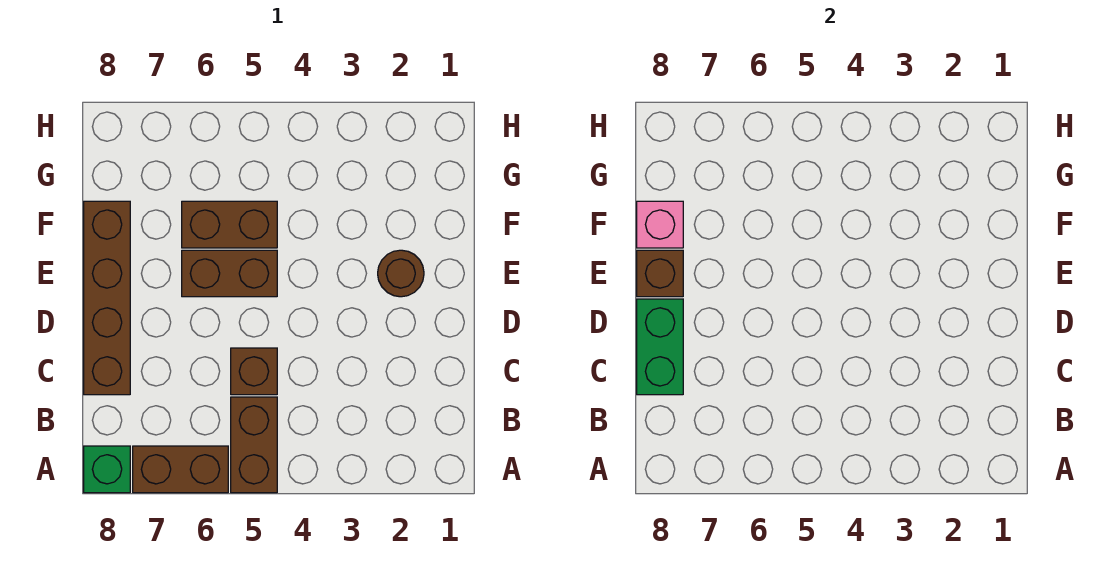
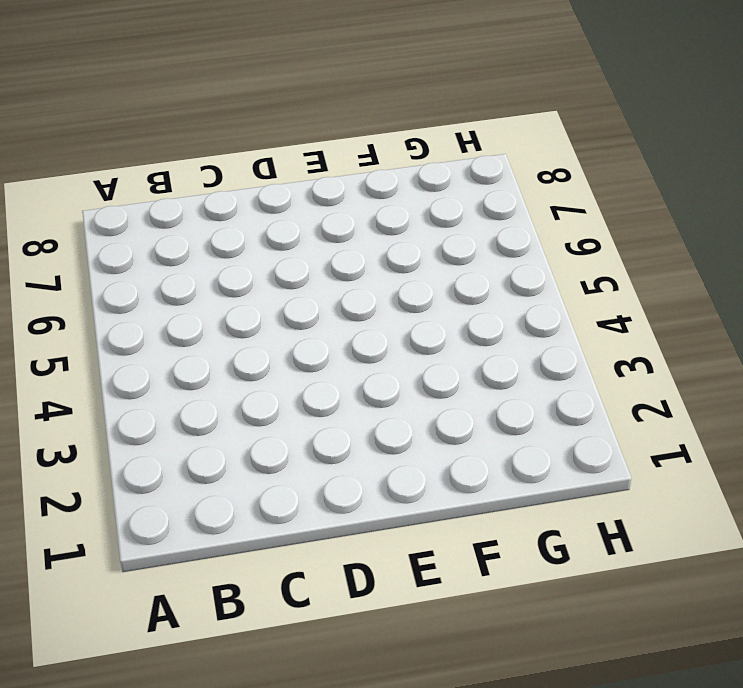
none -> brown brick A5:B5 level 1
none -> brown brick A6:A7 level 1

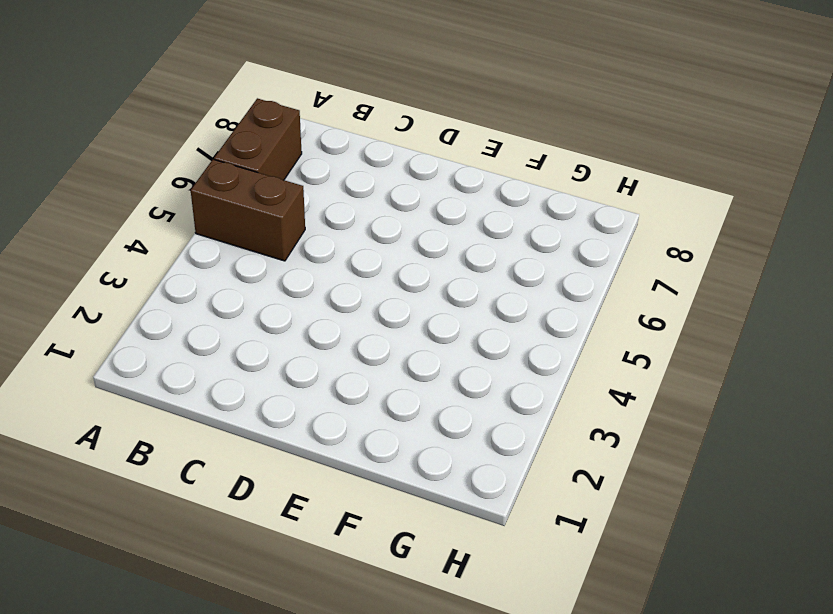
none -> green brick A8 level 1
none -> brown brick C5 level 1

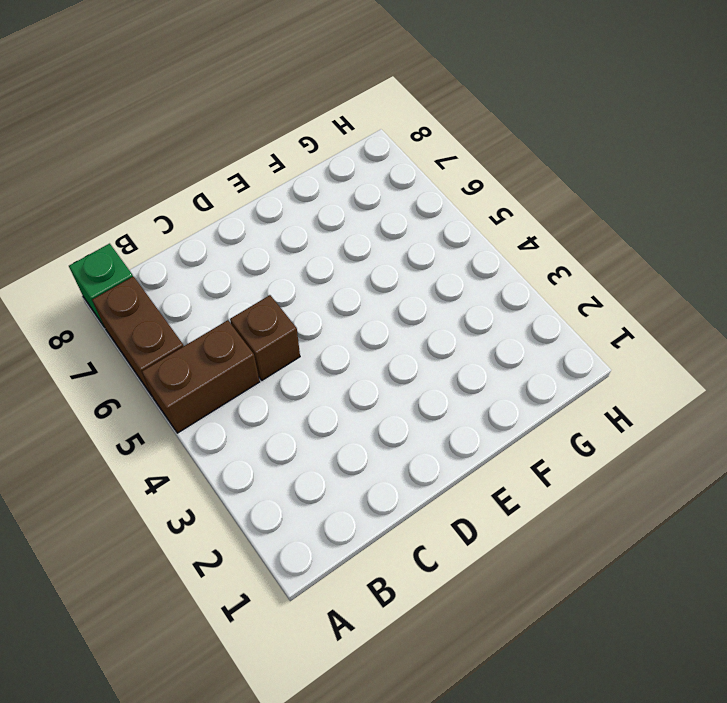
none -> brown brick C8:F8 level 1
none -> brown round brick E2 level 1

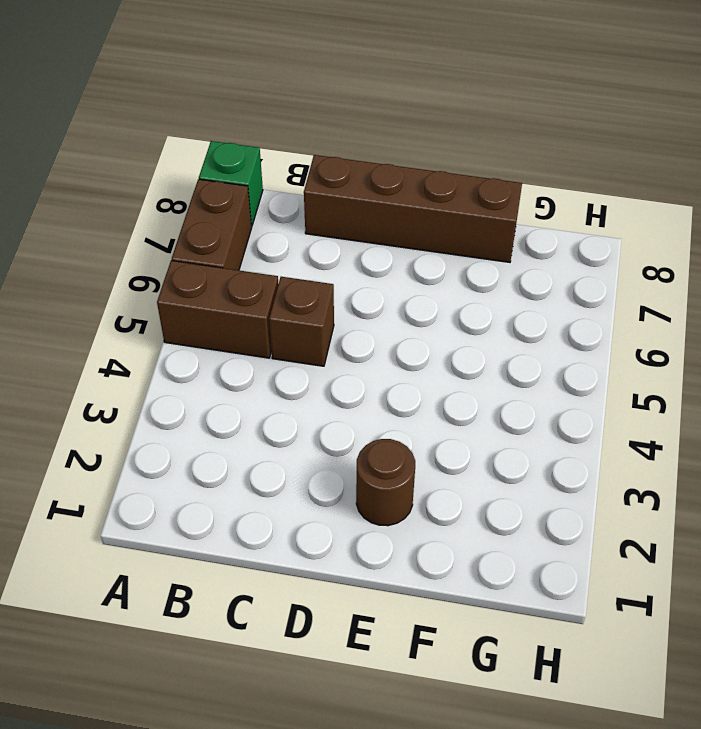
none -> brown brick E5:E6 level 1
none -> brown brick F5:F6 level 1

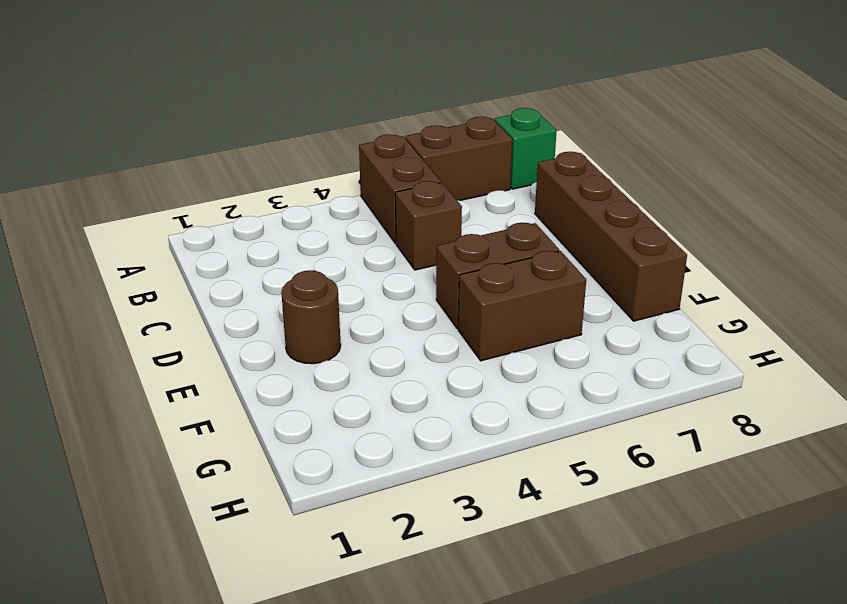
none -> green brick C8:D8 level 2
none -> brown brick E8 level 2

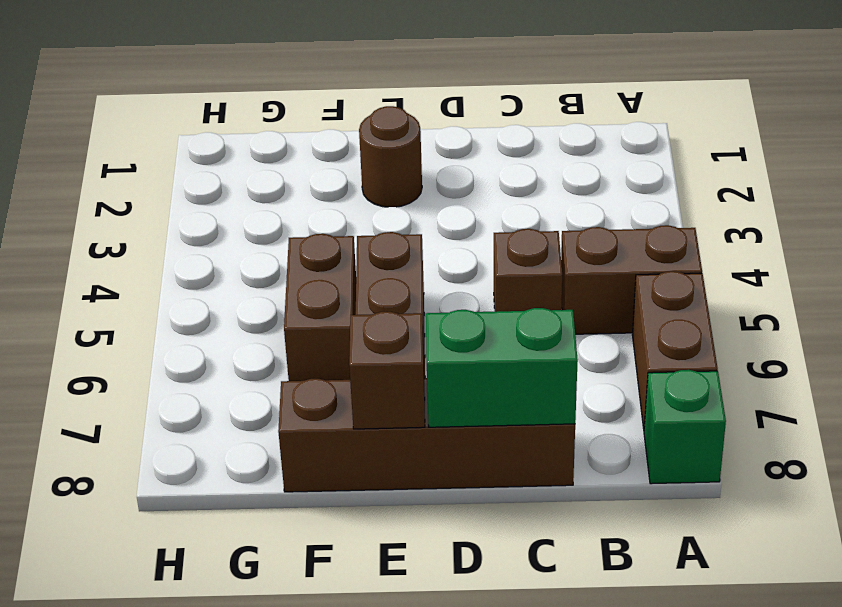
none -> pink brick F8 level 2

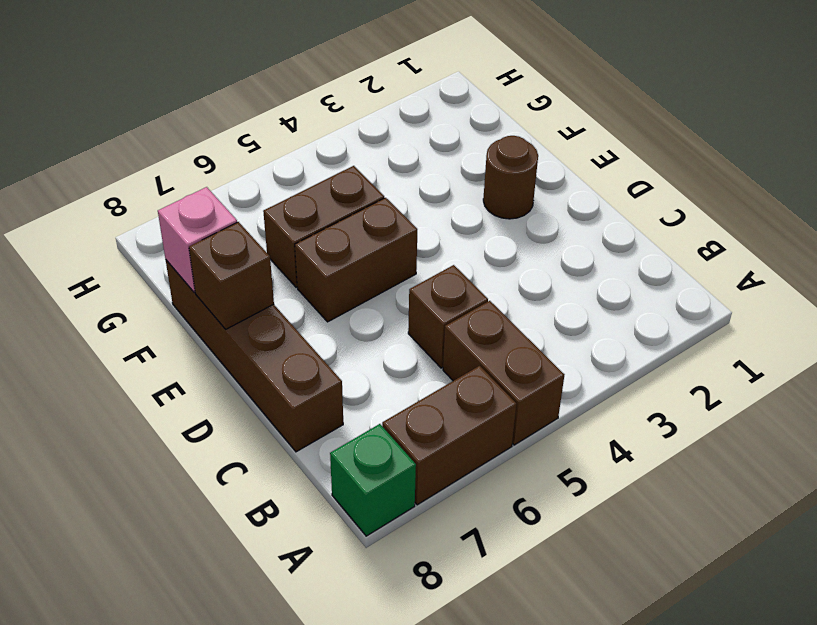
none -> green brick C8:D8 level 2

